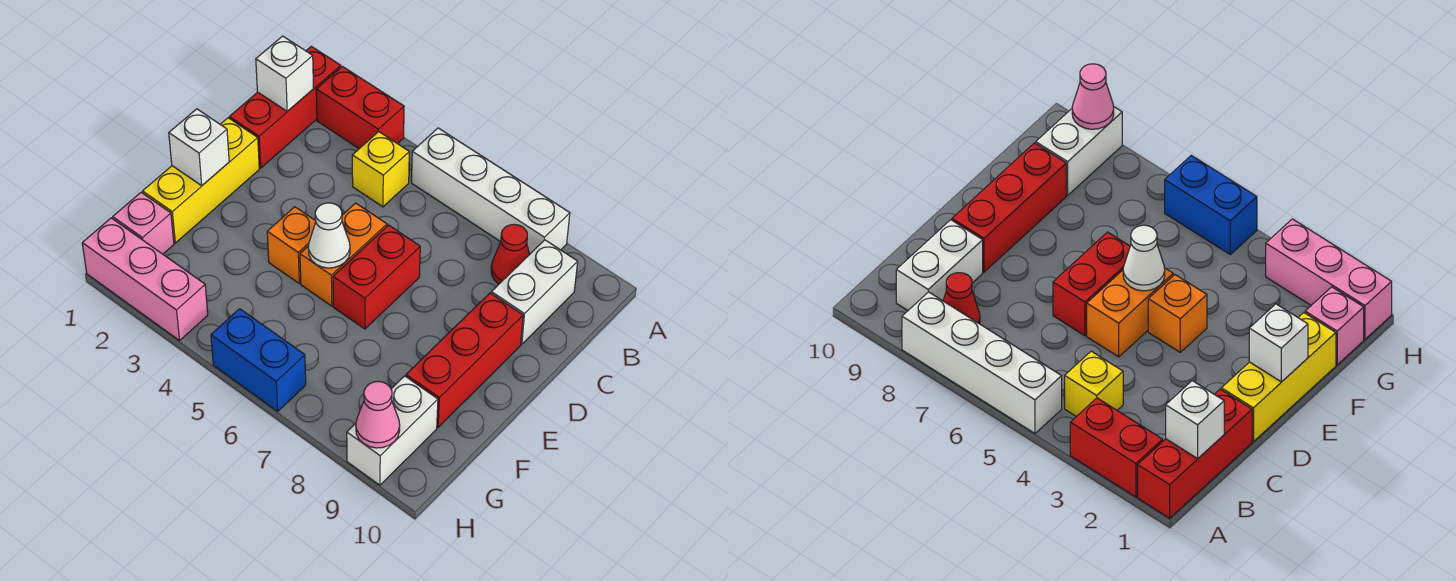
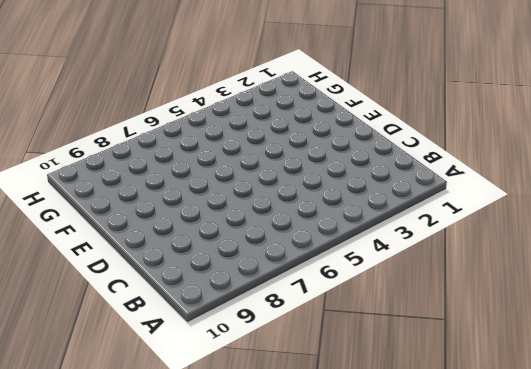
none -> red brick A1:C1 level 1
none -> red brick A2:A3 level 1
none -> white brick A5:A8 level 1

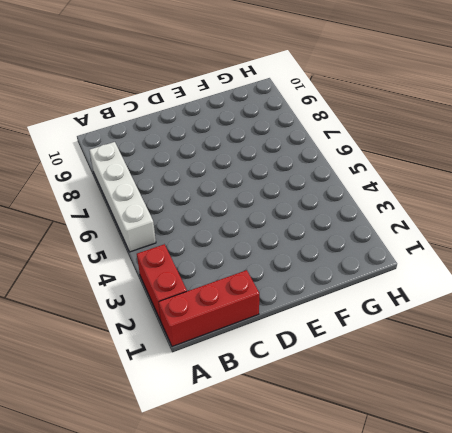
none -> yellow brick B4 level 1
none -> red cone B8 level 1
none -> white brick B9:C9 level 1

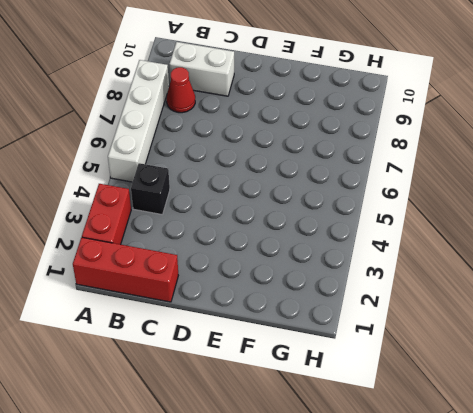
black brick B4 level 1 -> yellow brick B4 level 1
none -> yellow brick D1:F1 level 1
none -> orange brick D5:E5 level 1
none -> red brick D6:E6 level 1

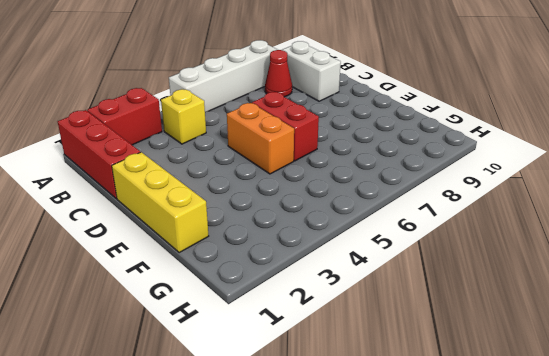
none -> red brick D9:F9 level 1
none -> orange brick E4 level 1
none -> pink brick G1 level 1

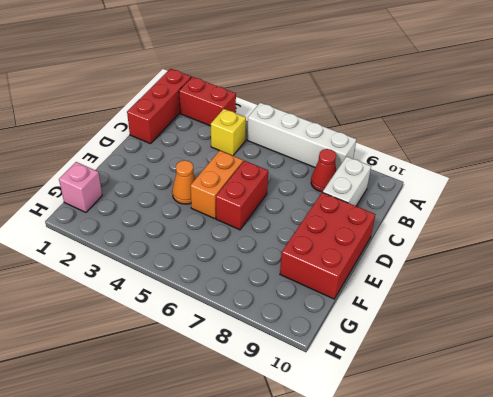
red brick D9:F10 level 1 -> red brick D9:F9 level 1
orange cone E4 level 1 -> orange brick E4 level 1
none -> yellow brick D1:F1 level 1
none -> white brick G9:H9 level 1
none -> pink brick H1:H3 level 1

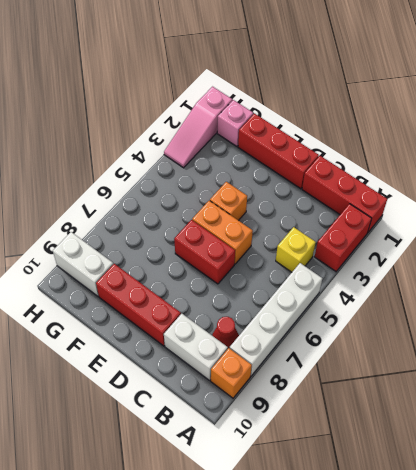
orange brick A9 level 1 -> none
red brick D1:F1 level 1 -> yellow brick D1:F1 level 1
pink slope H1:H3 level 1 top 1 -> pink brick H1:H3 level 1
none -> blue brick H5:H6 level 1
none -> white brick B1 level 2
none -> white brick E1 level 2

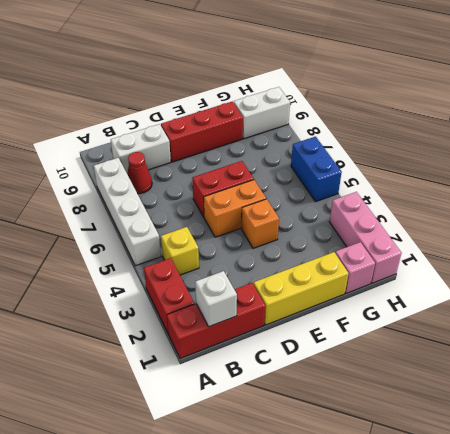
none -> white brick E1 level 2
none -> white cone E5 level 2
none -> pink cone H9 level 2

